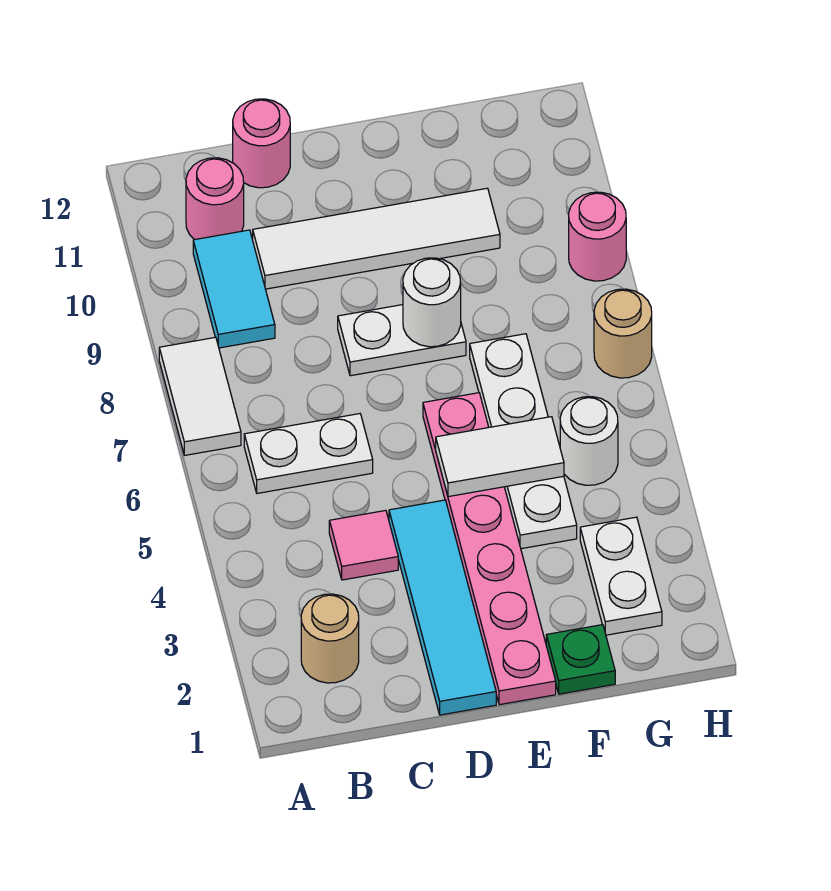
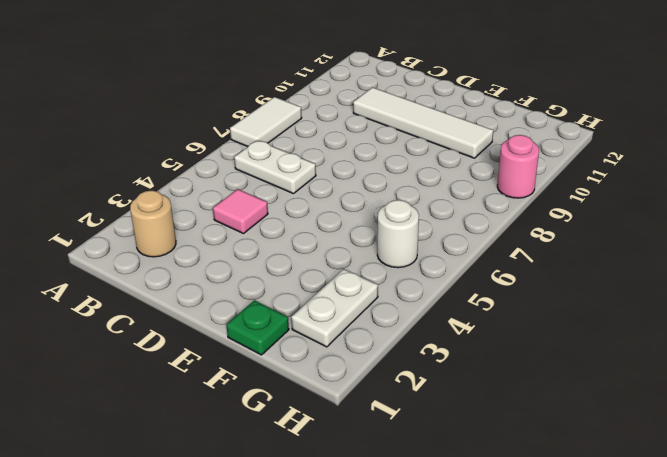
none -> cyan tile B9:B10 level 1
none -> pink round brick B11 level 1
none -> pink round brick C12 level 1

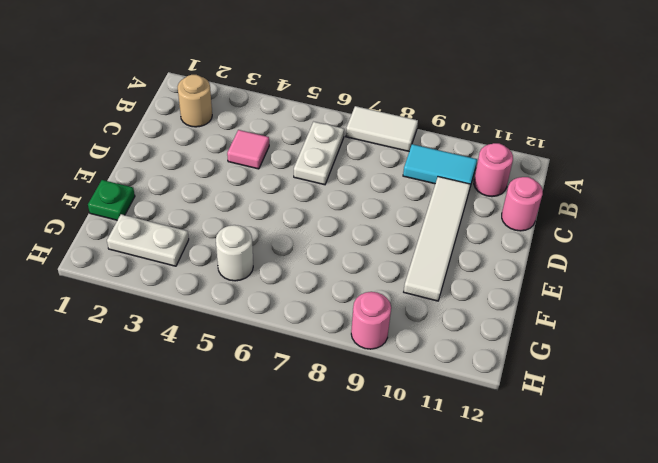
none -> cyan tile D1:D4 level 1
none -> white plate D8:E8 level 1
none -> pink plate E1:E6 level 1

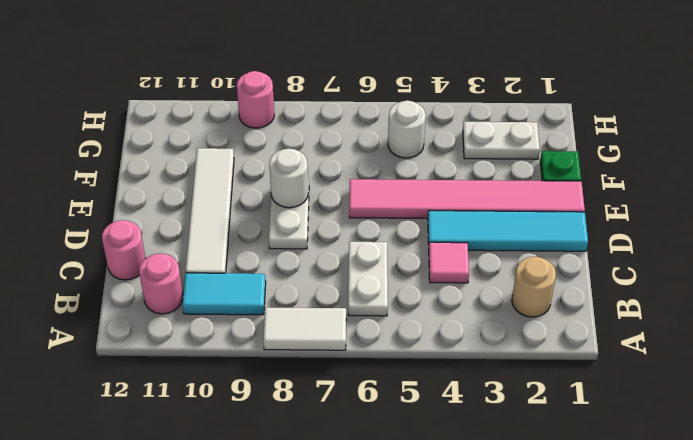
pink tile E1:E6 level 1 -> pink plate E1:E6 level 1
none -> white plate F4:F7 level 1
none -> tan round brick H7 level 1
none -> white tile E5:F5 level 2

